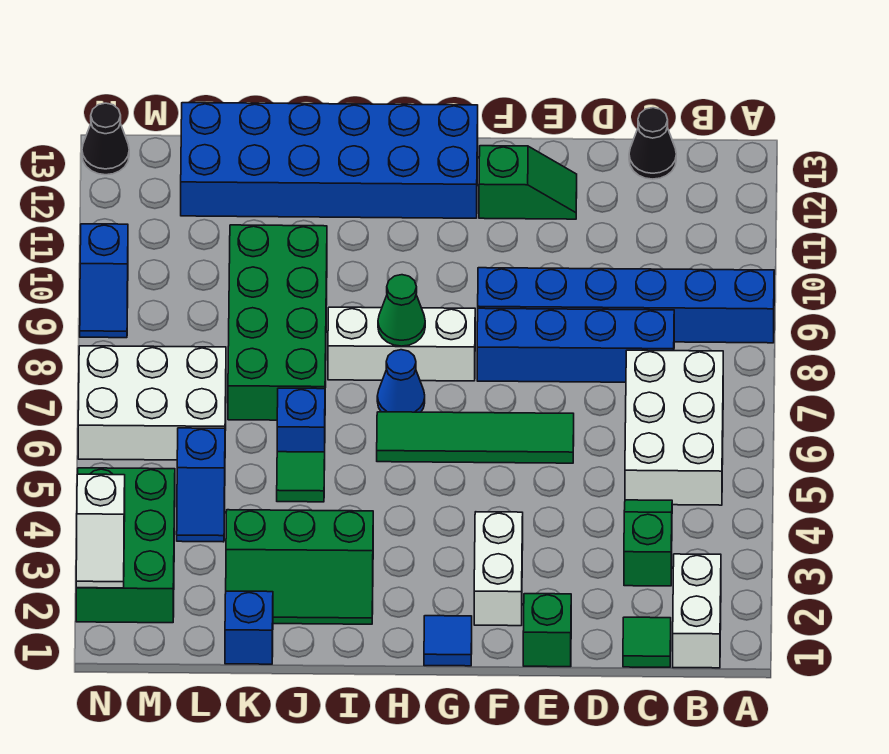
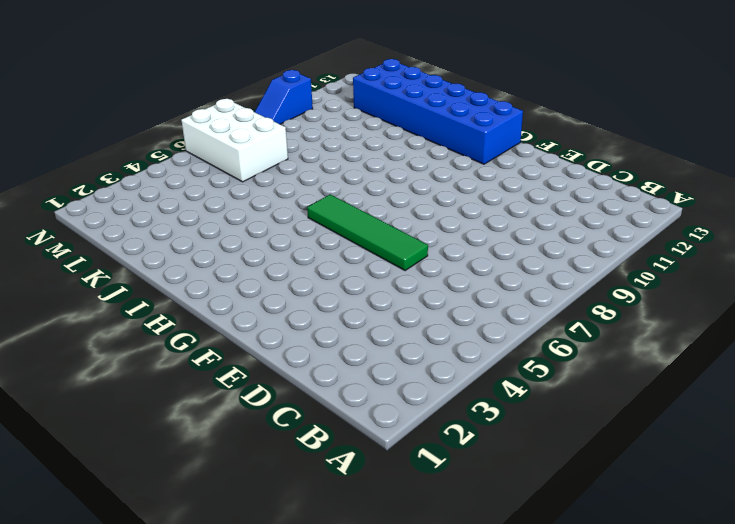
none -> blue brick A9:F9 level 1
none -> white brick B1:B2 level 1
none -> white brick B5:C7 level 1

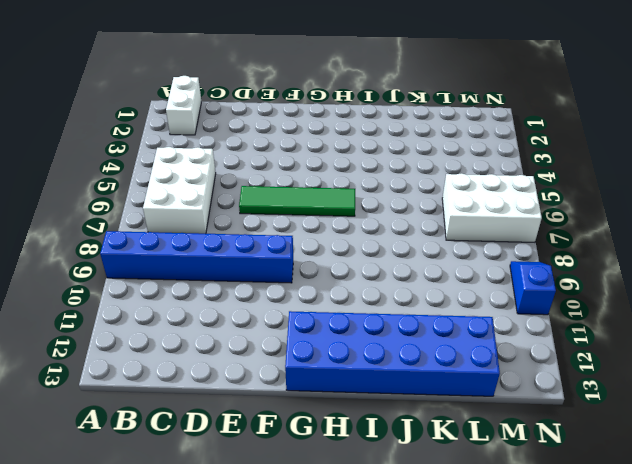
none -> green tile C1 level 1
none -> green slope C3:C4 level 1 top 3
none -> blue brick C8:F8 level 1

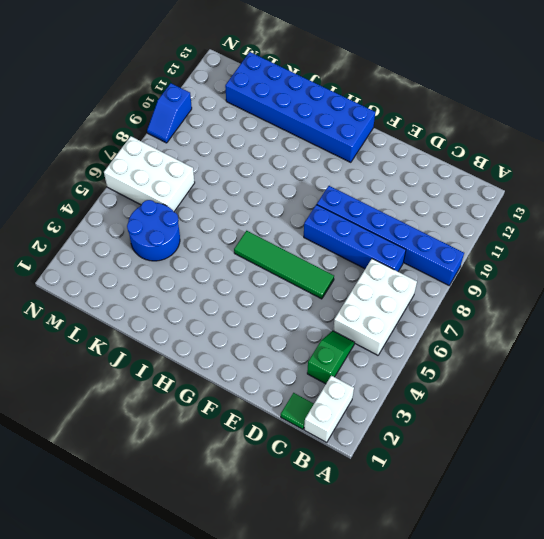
blue round brick K4:L5 level 1 -> blue slope L4:L5 level 1 top 5
none -> black cone C13 level 1
none -> green brick E1 level 1
none -> green slope E12:F12 level 1 top F

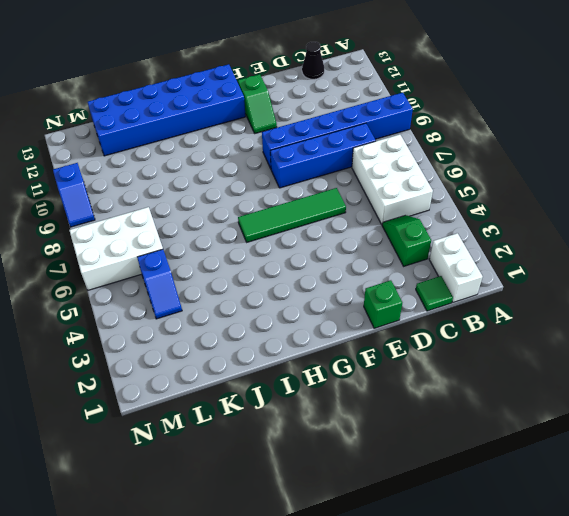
green slope F11:F12 level 1 top 12 -> green slope E12:F12 level 1 top F
none -> white brick F2:F3 level 1
none -> blue tile G1 level 1
none -> white brick G8:I8 level 1

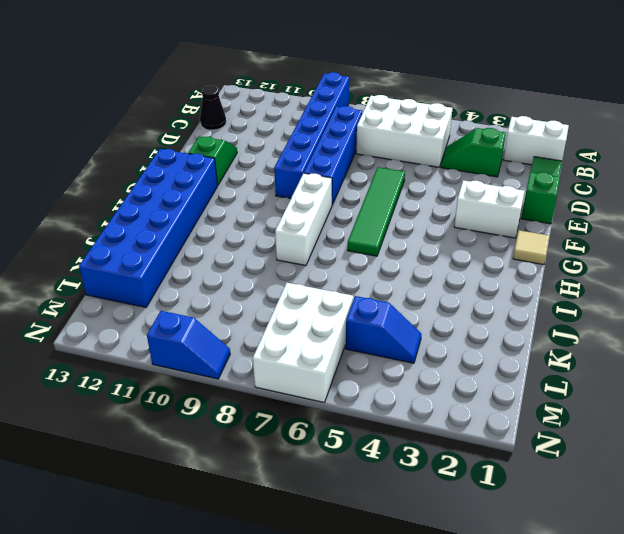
tan tile G1 level 1 -> blue tile G1 level 1
none -> blue cone H7 level 1
none -> green slope I2:K3 level 1 top 3
none -> green tile J5 level 1

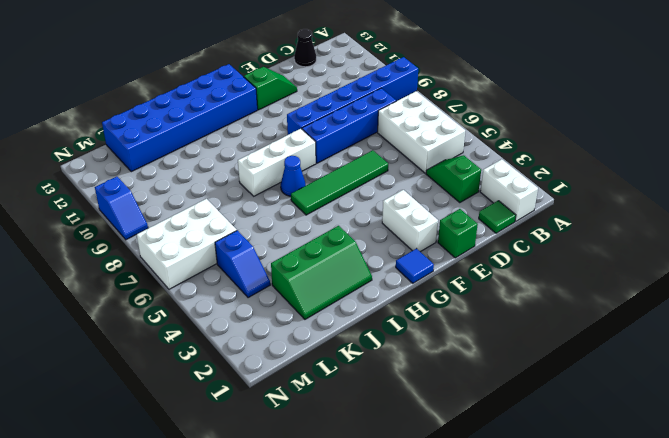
none -> green tile J5 level 1
none -> blue brick J6 level 1
none -> green brick J7:K10 level 1

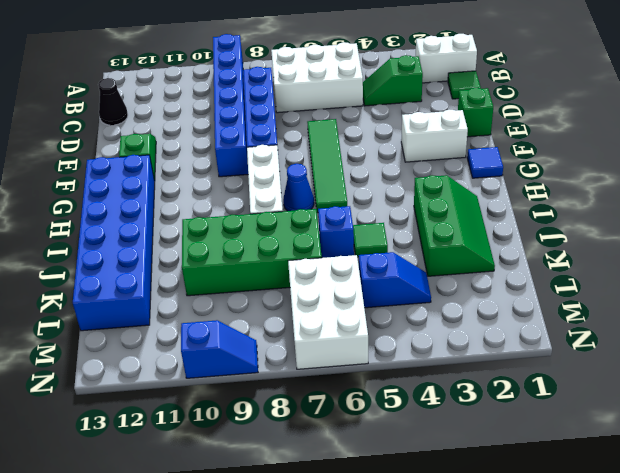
none -> blue brick K1 level 1
none -> green brick M2:N4 level 1
none -> black cone N13 level 1

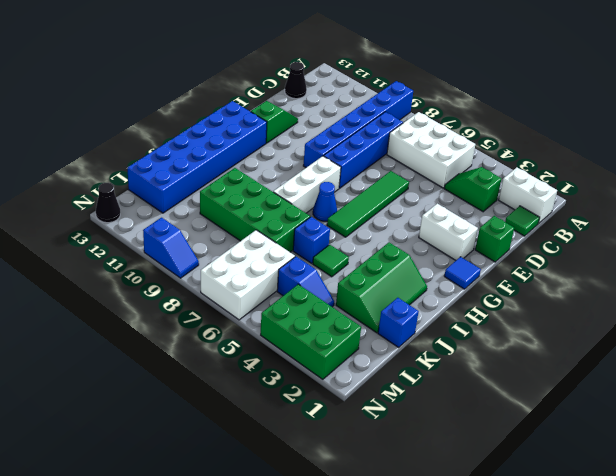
none -> green cone H8 level 2
none -> white slope N2:N3 level 2 top 3

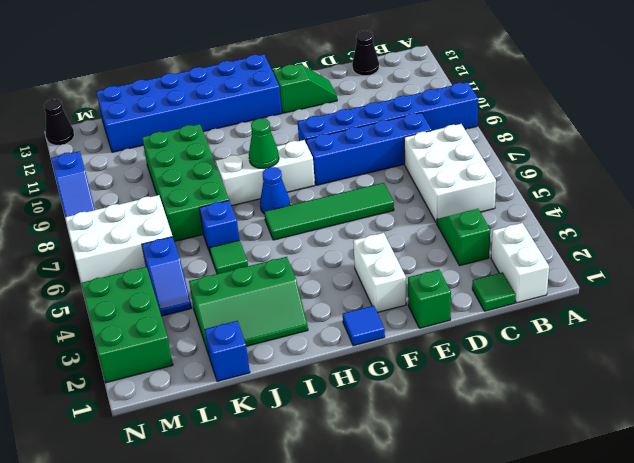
none -> white slope N2:N3 level 2 top 3

